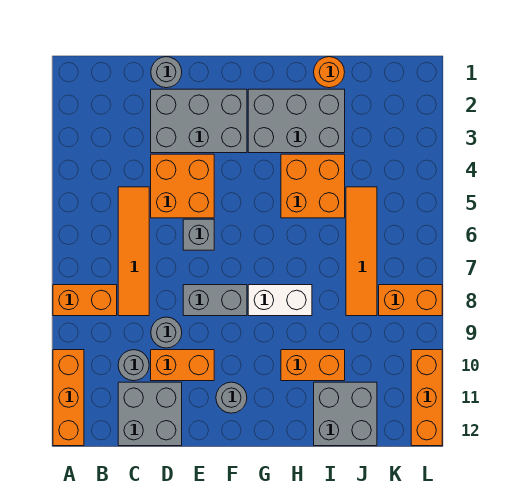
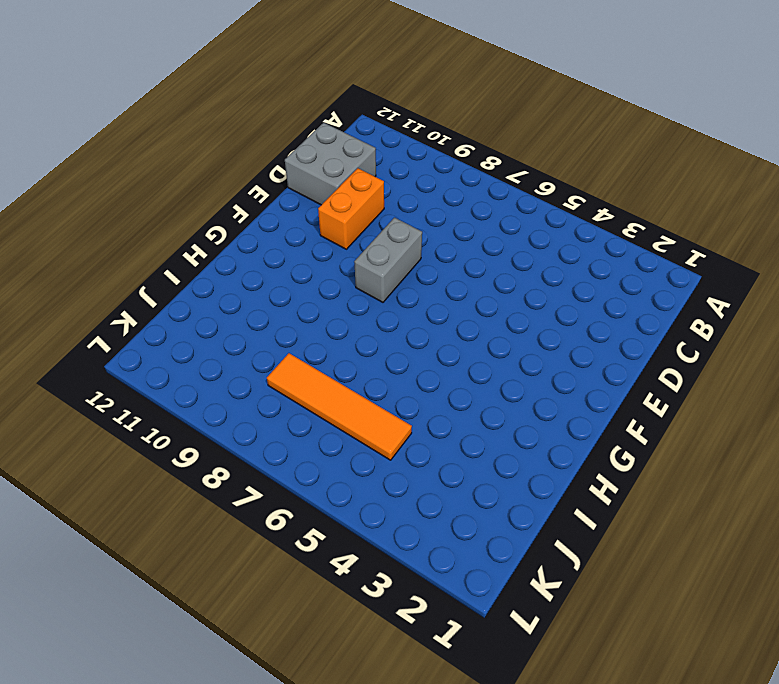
none -> orange brick A8:B8 level 1
none -> orange brick A10:A12 level 1
none -> orange tile C5:C8 level 1

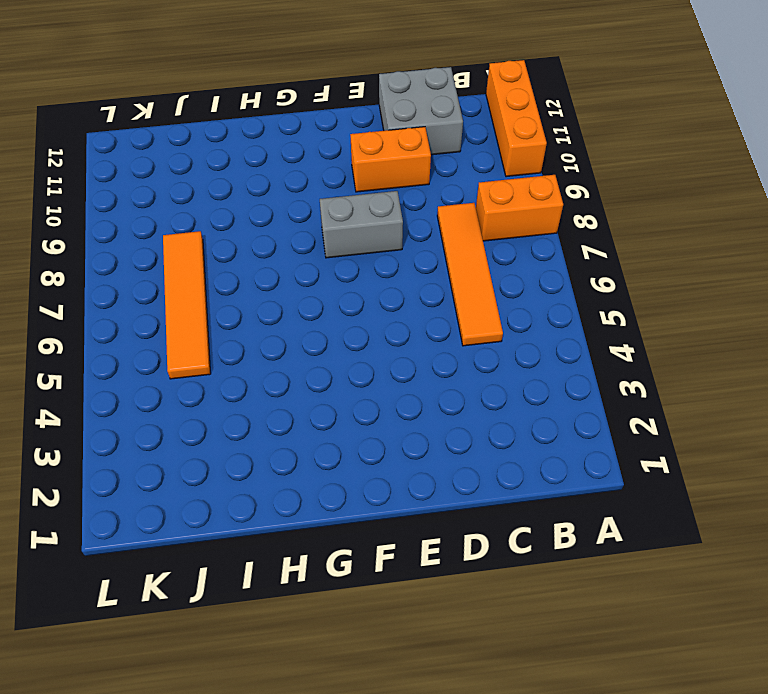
none -> grey round brick C10 level 1
none -> grey round brick D1 level 1
none -> grey brick D2:F3 level 1

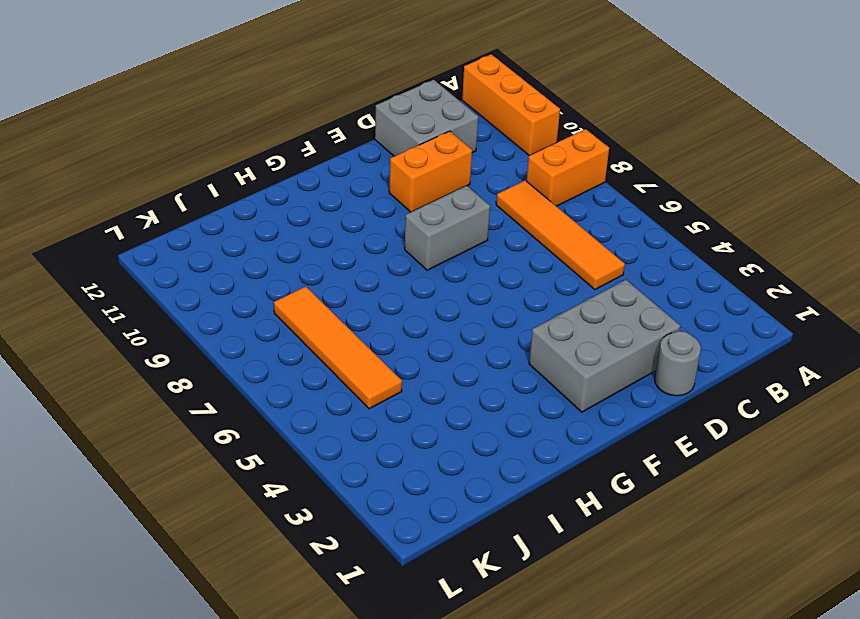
none -> grey round brick C10 level 1
none -> orange brick D4:E5 level 1
none -> grey round brick D9 level 1

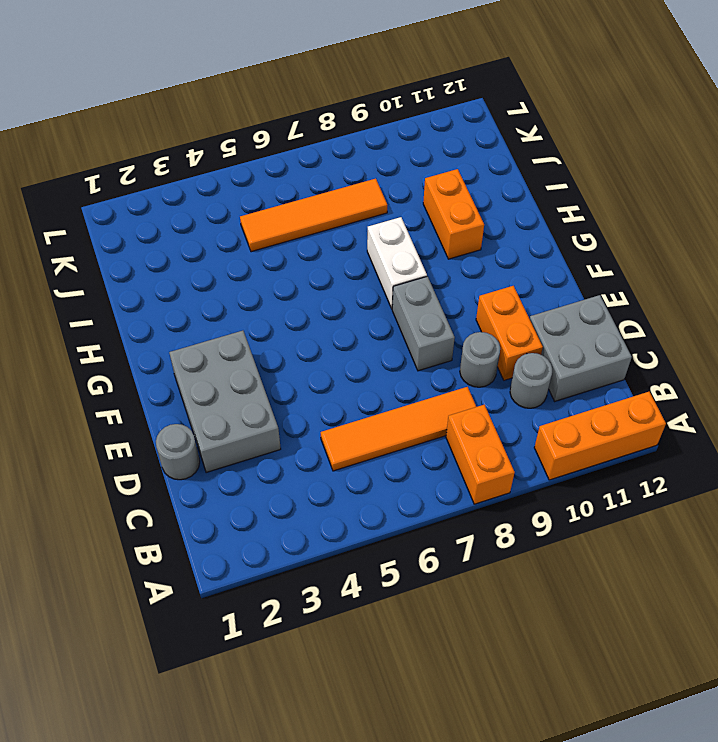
none -> orange brick D4:E5 level 1
none -> grey brick E6 level 1
none -> grey round brick F11 level 1

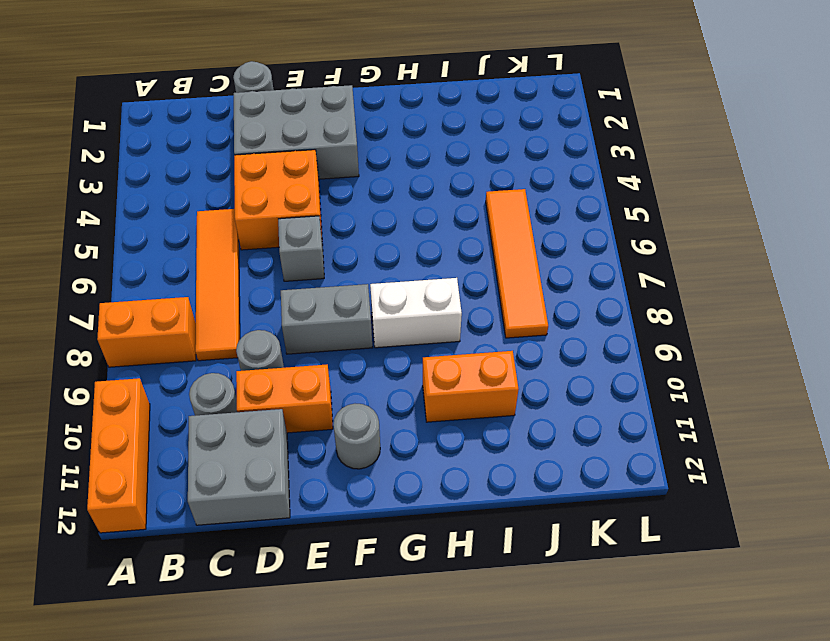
none -> grey brick G2:I3 level 1
none -> orange brick H4:I5 level 1
none -> orange round brick I1 level 1

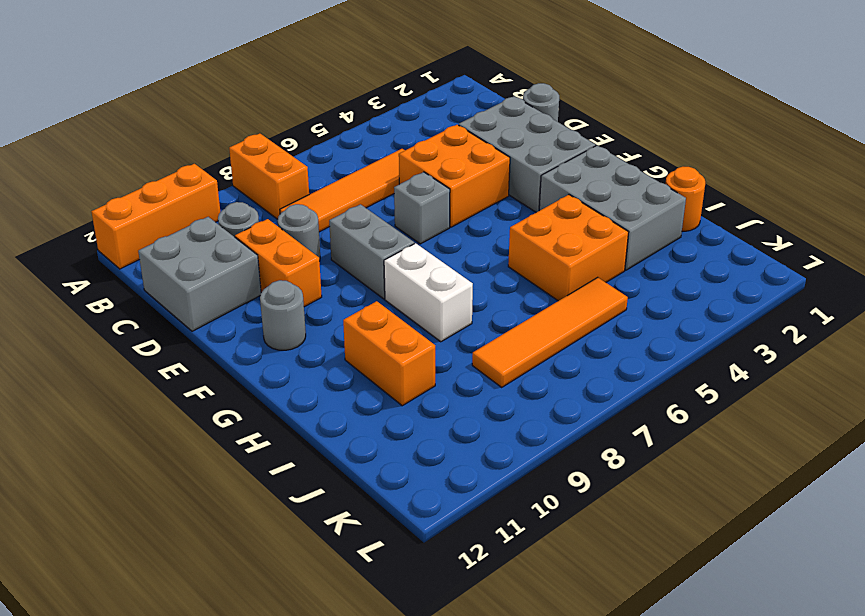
none -> grey brick I11:J12 level 1
none -> orange brick K8:L8 level 1
none -> orange brick L10:L12 level 1

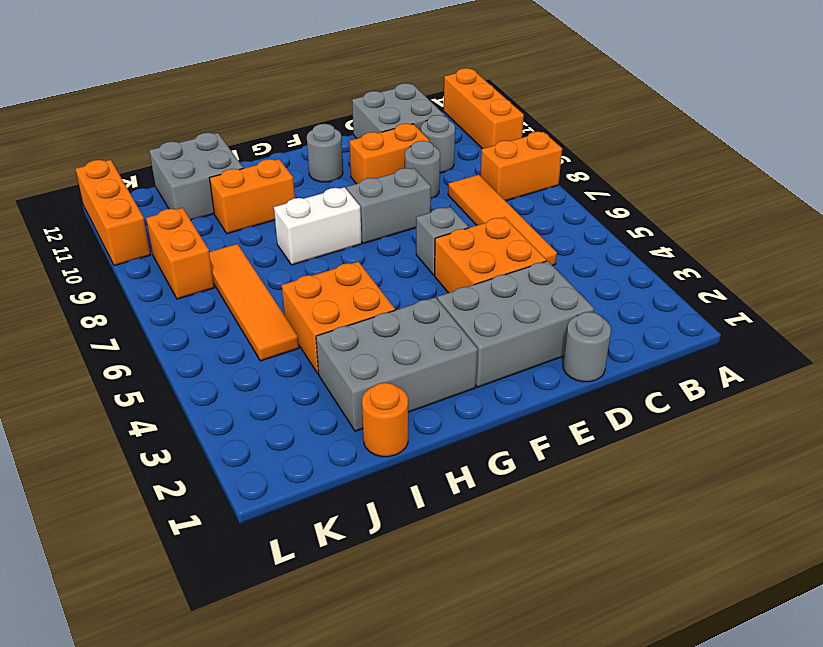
orange brick K8:K9 level 1 -> orange brick K8:L8 level 1

